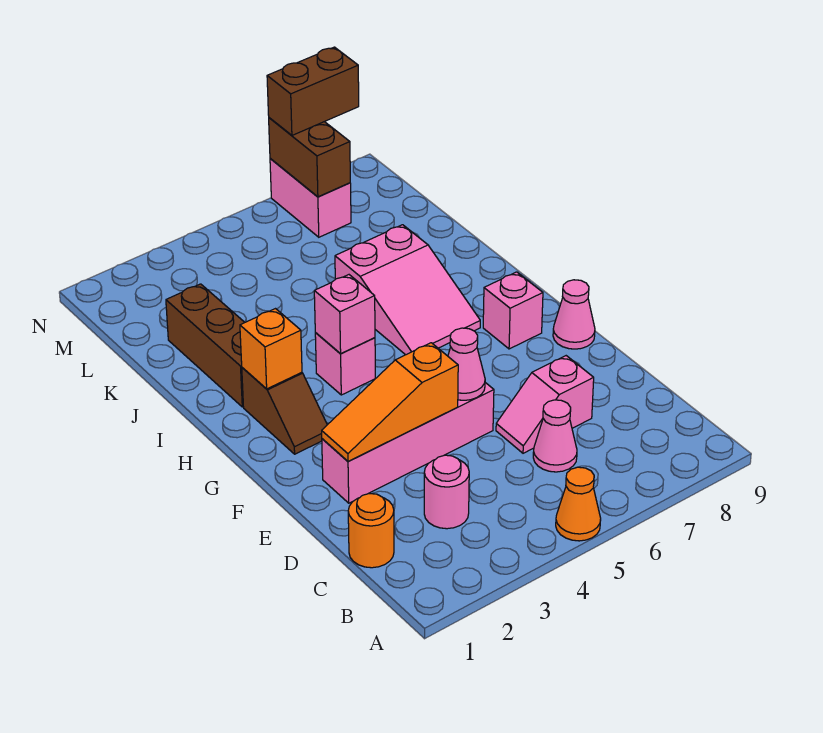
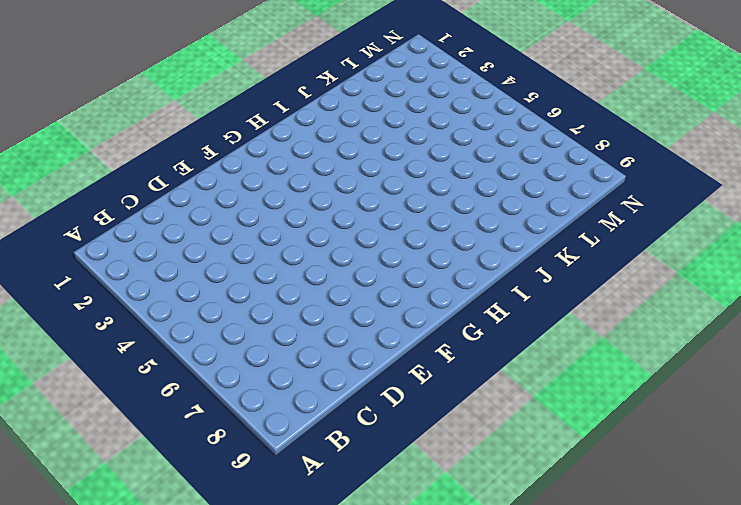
none -> orange cone A5 level 1
none -> orange round brick C1 level 1
none -> pink round brick C3 level 1

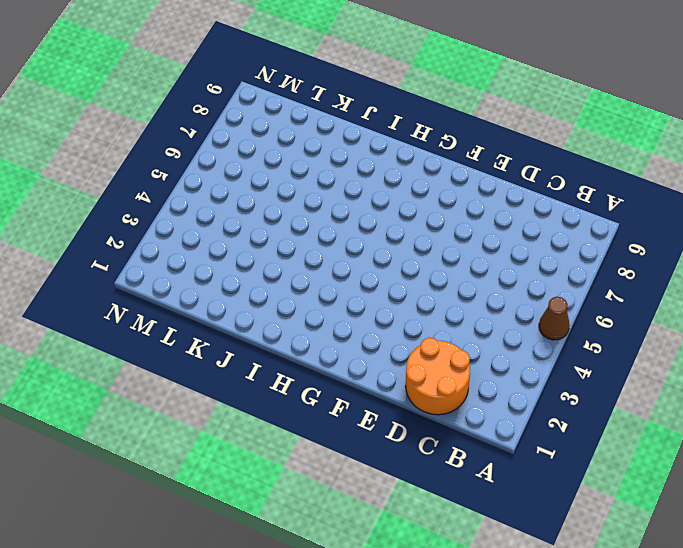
brown cone A5 level 1 -> orange cone A5 level 1
orange round brick C1:D2 level 1 -> orange round brick C1 level 1
none -> pink round brick C3 level 1
none -> pink cone C6 level 1
none -> pink slope D6:D7 level 1 top 7

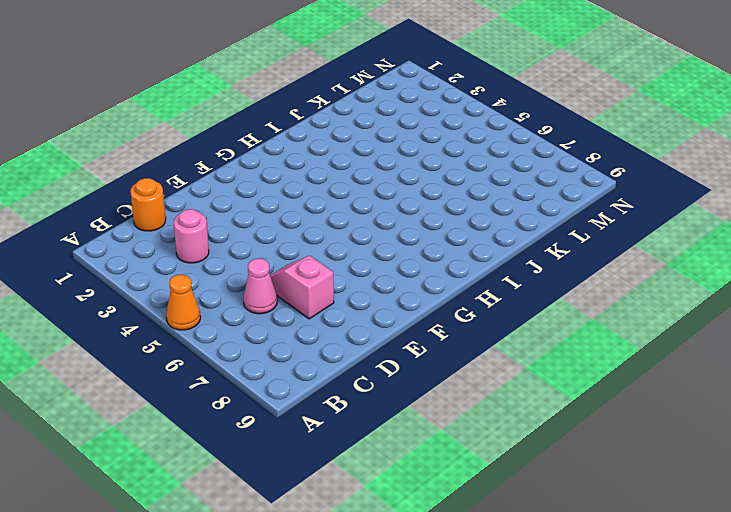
none -> pink brick E2:E5 level 1
none -> pink cone F9 level 1
none -> brown slope G2:H2 level 1 top H

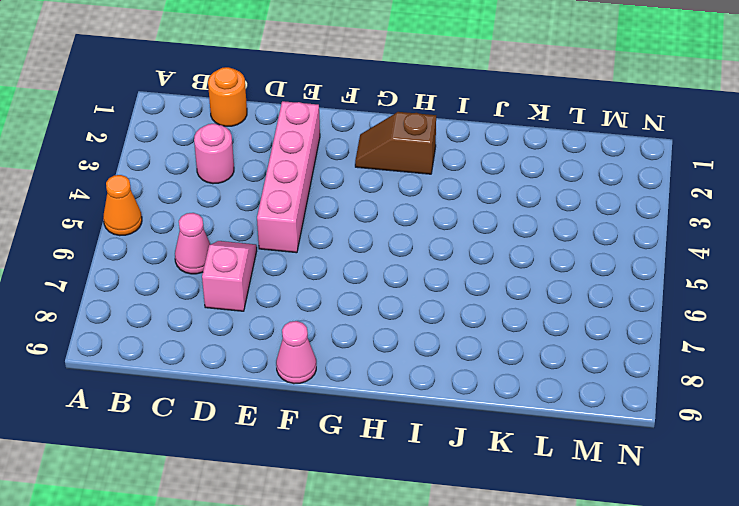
none -> pink brick G8 level 1
none -> pink brick H4 level 1
none -> pink slope H6:J7 level 1 top J

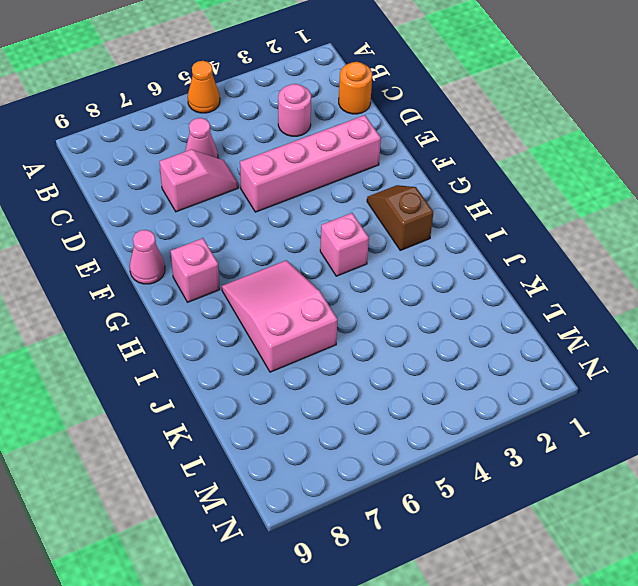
none -> brown brick I2:K2 level 1
none -> pink brick M7:N7 level 1
none -> orange slope E2:E4 level 2 top 4

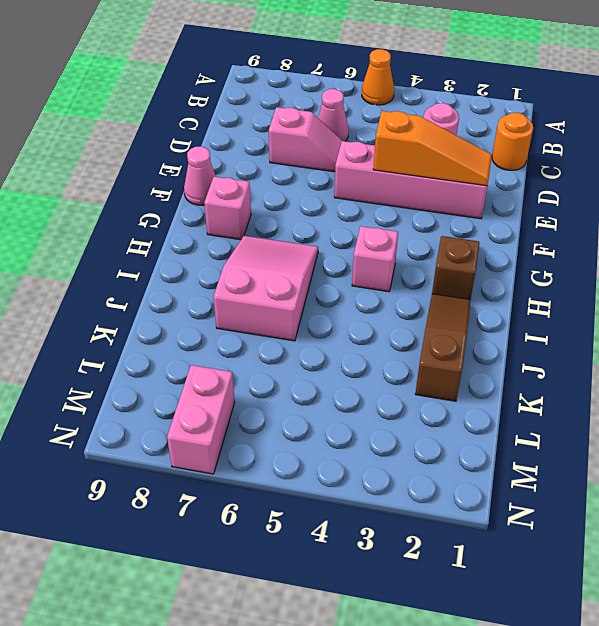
brown slope I2:K2 level 1 top K -> brown brick I2:K2 level 1
none -> pink cone E5 level 2
none -> orange brick H2 level 2
none -> pink brick H4 level 2

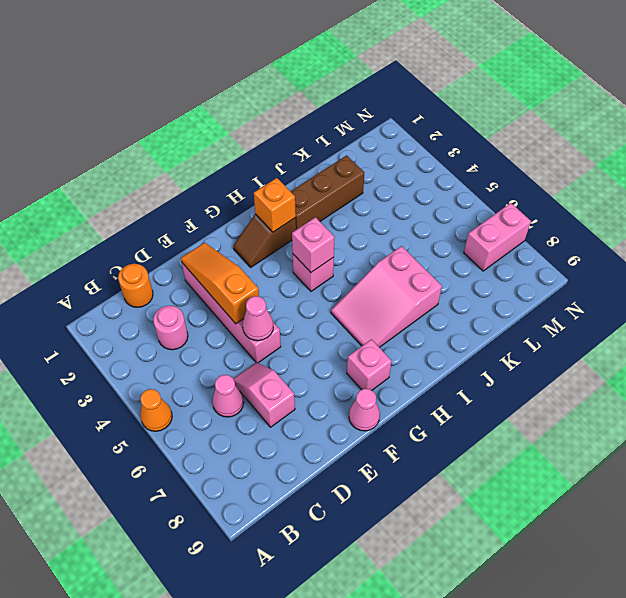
none -> brown brick M7:N7 level 2
none -> brown brick N7:N8 level 3

